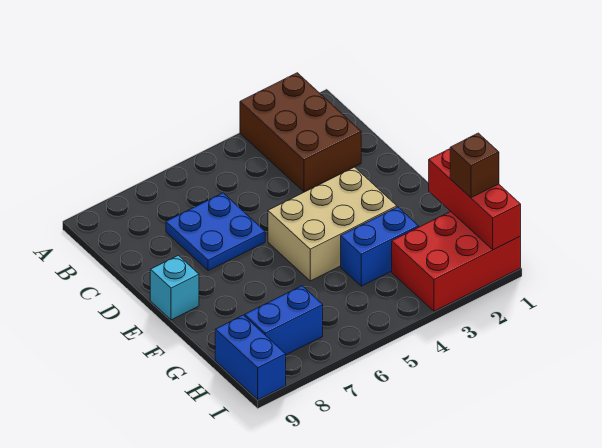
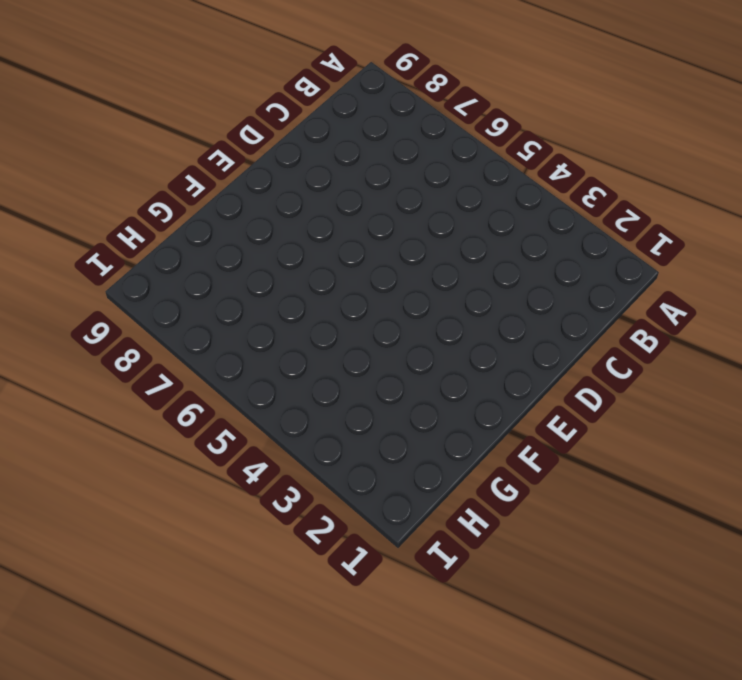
none -> brown brick A2:C3 level 1
none -> blue plate C6:D7 level 1

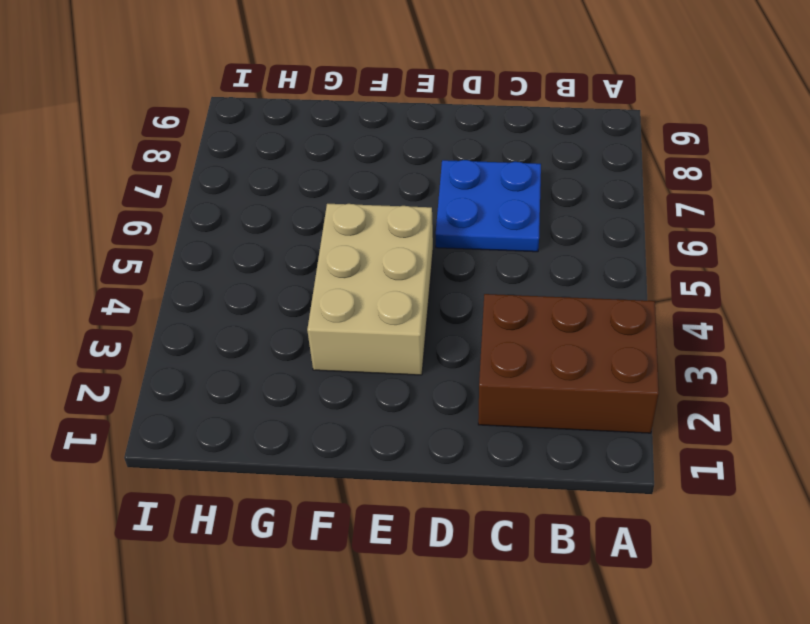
none -> cyan brick E9 level 1
none -> blue brick G3:G4 level 1

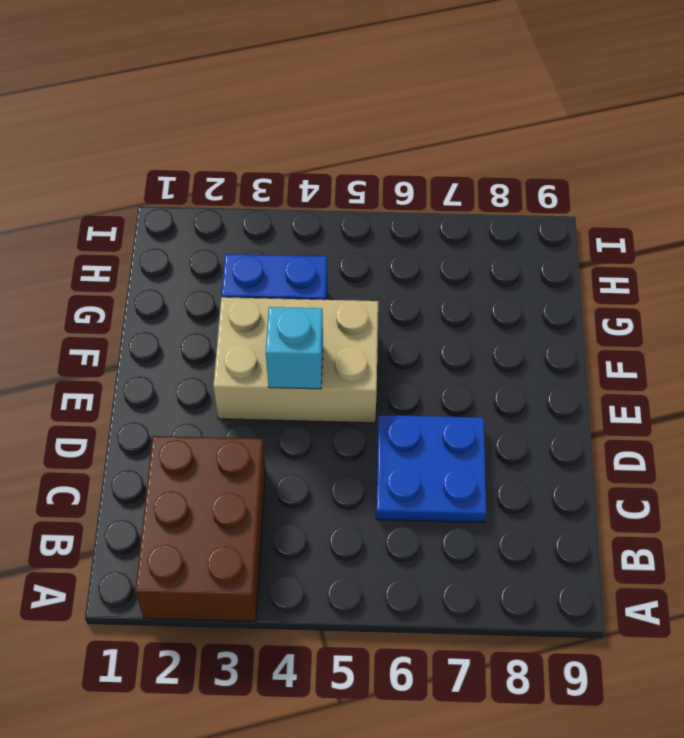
cyan brick E4 level 2 -> cyan brick E9 level 1
none -> red brick H1:I3 level 1
none -> blue brick H7:H8 level 1

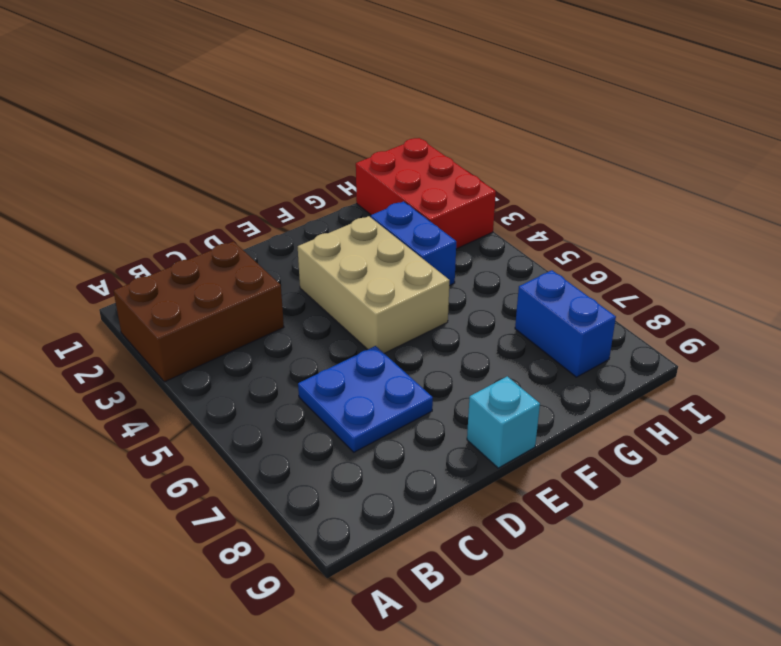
none -> blue brick H9:I9 level 1
none -> red brick G1:I1 level 2

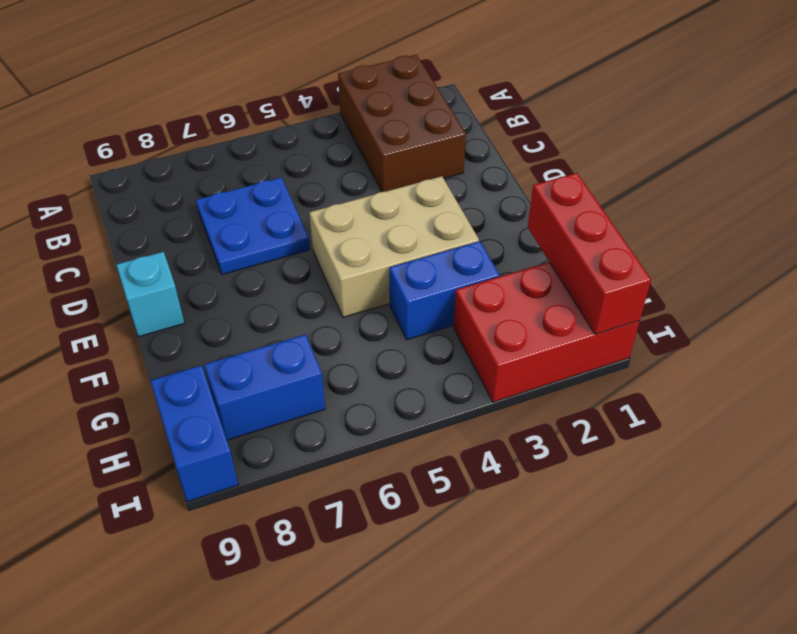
none -> brown brick H1 level 3

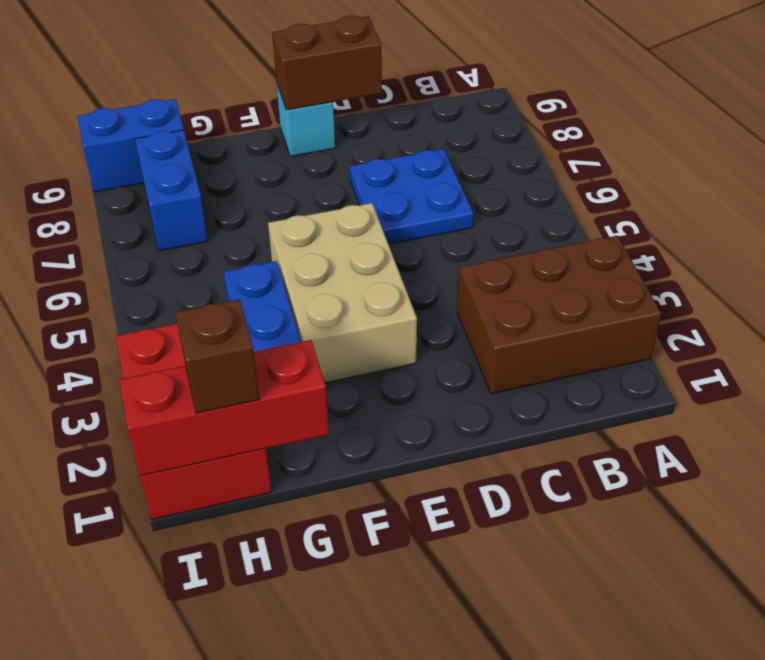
brown brick D9:E9 level 2 -> none

